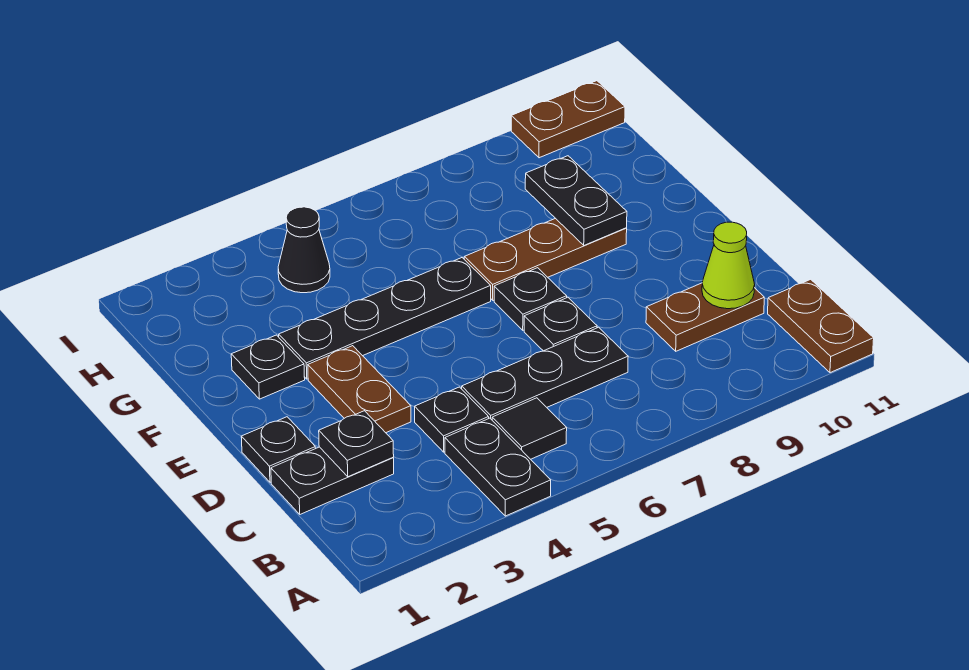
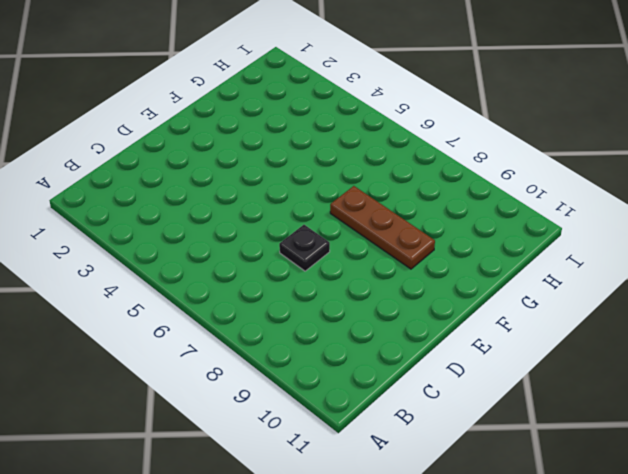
none -> black plate A4:B4 level 1
none -> brown plate A11:B11 level 1
none -> black tile B5 level 1

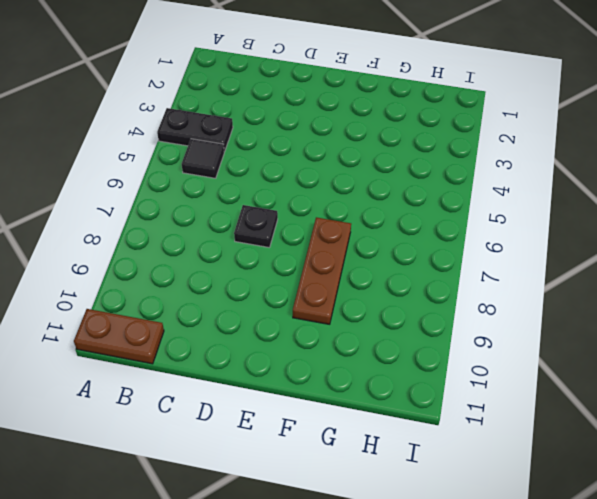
none -> black plate C1:C2 level 1
none -> black plate C4 level 1
none -> black plate C5:C7 level 1

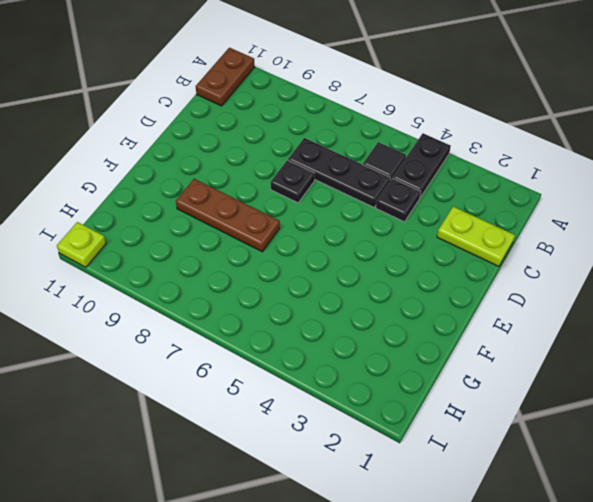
lime plate C1:C2 level 1 -> black plate C1:C2 level 1
lime plate I11 level 1 -> brown plate I10:I11 level 1
none -> brown plate C9:C10 level 1
none -> black plate D1 level 1
none -> brown plate D3:E3 level 1

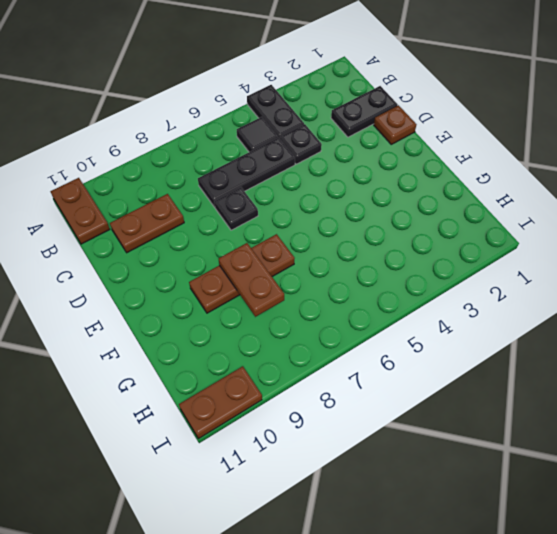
brown plate D1 level 1 -> black plate D1 level 1
brown plate F8:G8 level 2 -> brown plate D3:E3 level 1
none -> black plate E7 level 1
none -> black plate F2 level 1
none -> black plate F3:F6 level 1

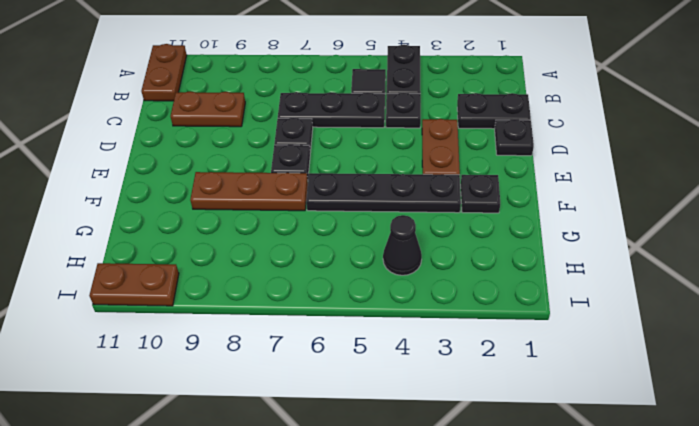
none -> black plate C2 level 2
none -> lime cone C10 level 2
none -> black plate F9:G9 level 2

